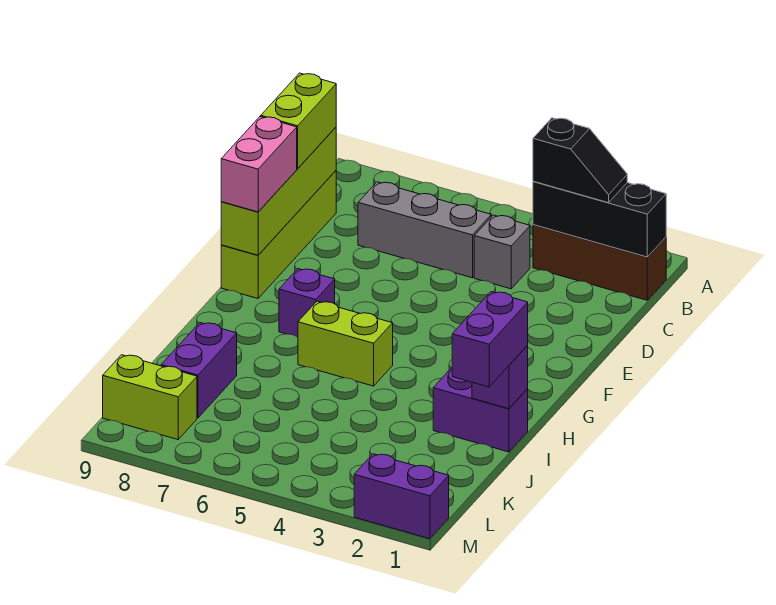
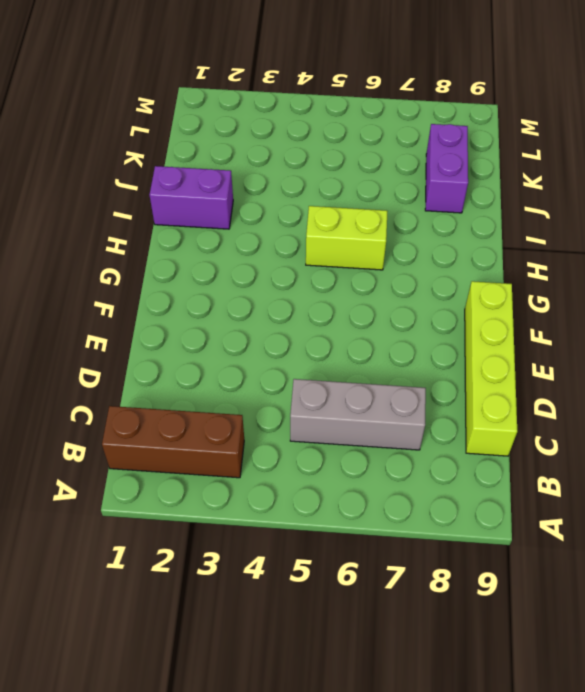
none -> grey brick C4 level 1
none -> purple brick G7 level 1
none -> lime brick L8:L9 level 1

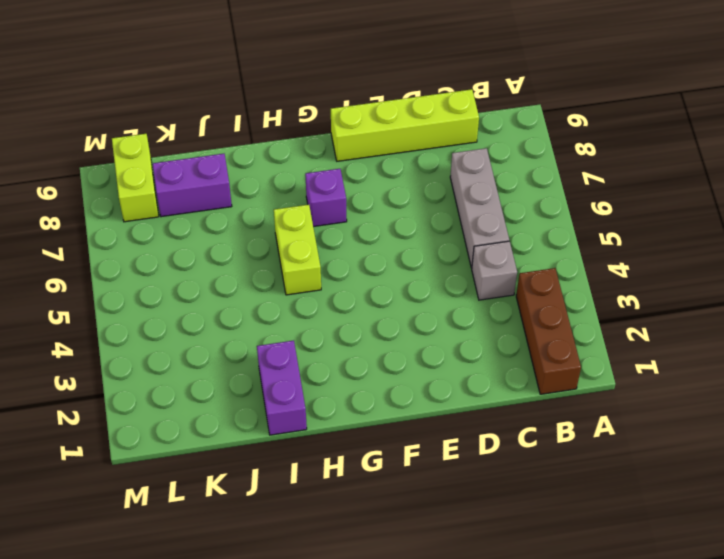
none -> purple brick M1:M2 level 1
none -> black brick B1:B3 level 2
none -> lime brick C9:F9 level 2

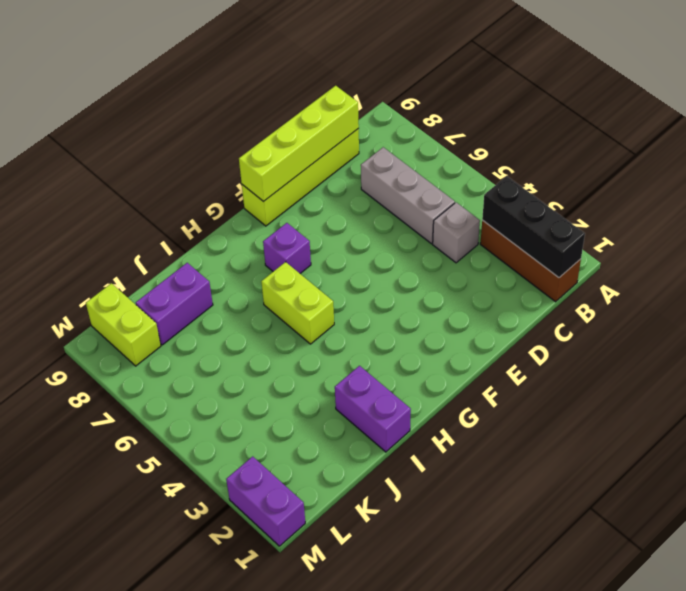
none -> purple brick I1 level 2
none -> black slope B2:B3 level 3 top 3
none -> lime brick C9:D9 level 3

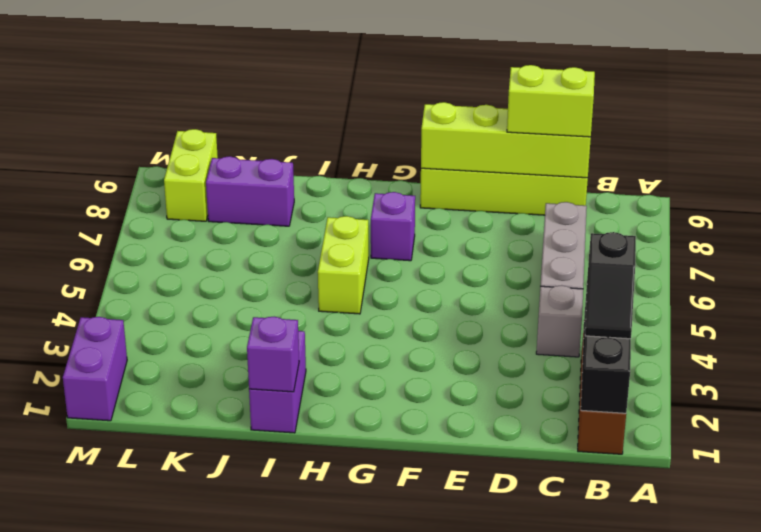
none -> pink brick E9:F9 level 3
none -> purple brick I1:J1 level 3

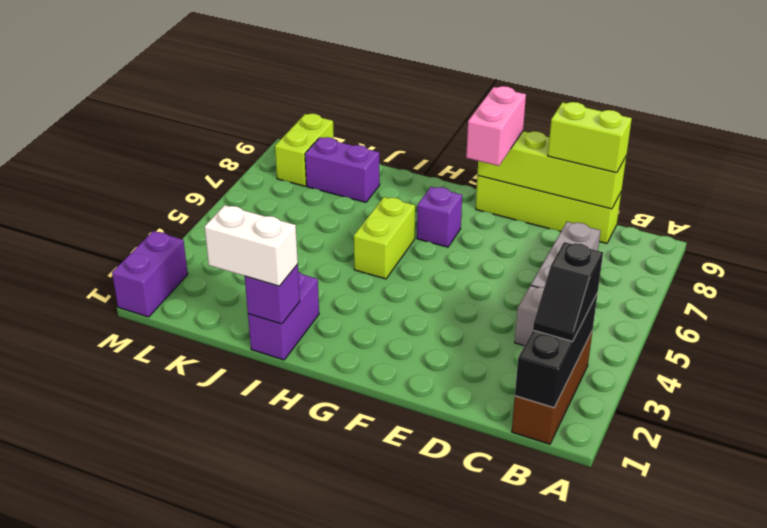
pink brick F8:F9 level 3 -> pink brick E9:F9 level 3
white brick I1:J1 level 3 -> purple brick I1:J1 level 3

